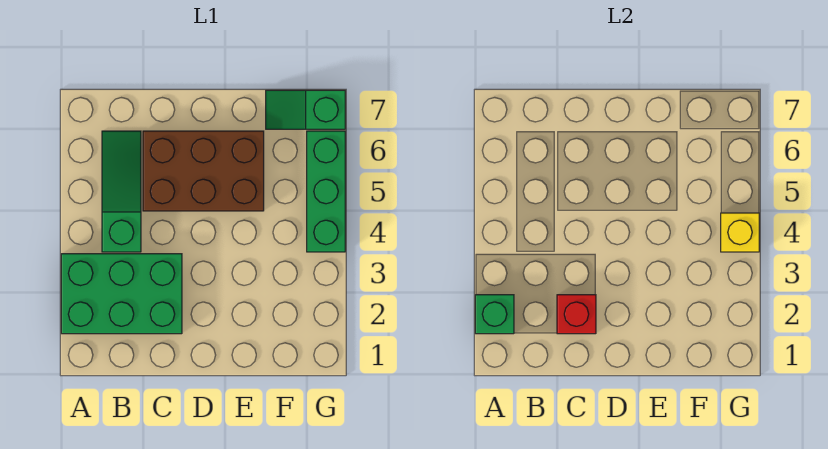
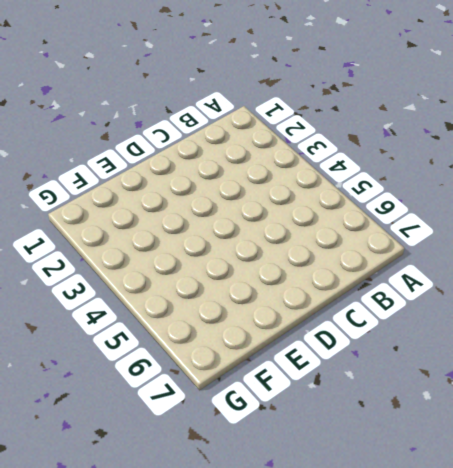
none -> green brick A2:C3 level 1
none -> green slope B4:B6 level 1 top 4

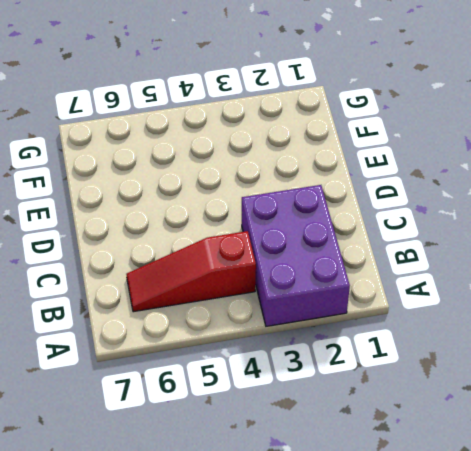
purple brick A2:C3 level 1 -> green brick A2:C3 level 1
red slope B4:B6 level 1 top 4 -> green slope B4:B6 level 1 top 4
none -> brown brick C5:E6 level 1
none -> green slope F7:G7 level 1 top G

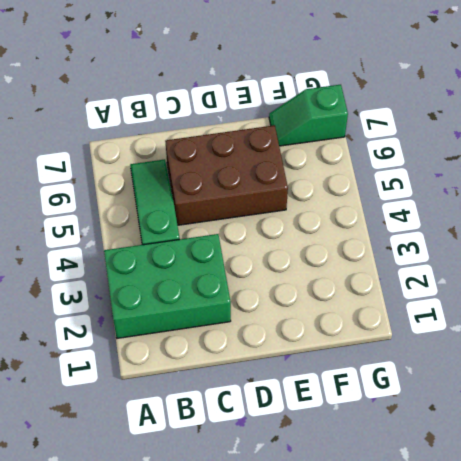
none -> green brick G4:G6 level 1
none -> green brick A2 level 2

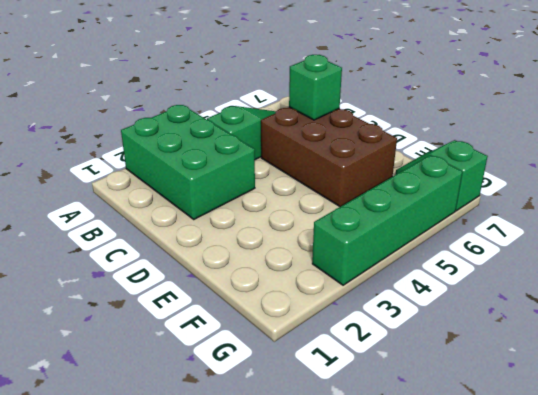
green brick C6 level 2 -> green brick A2 level 2
green brick G3:G6 level 1 -> green brick G4:G6 level 1
none -> red brick C2 level 2
none -> yellow brick G4 level 2

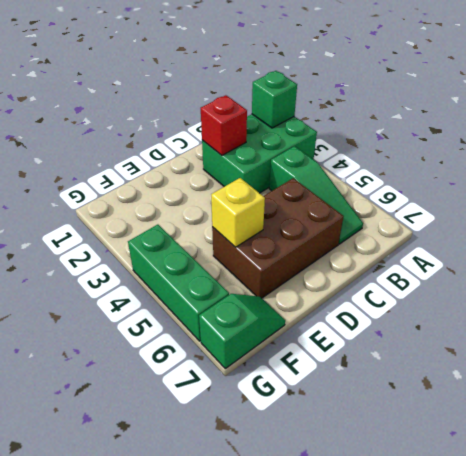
yellow brick E5 level 2 -> yellow brick G4 level 2

